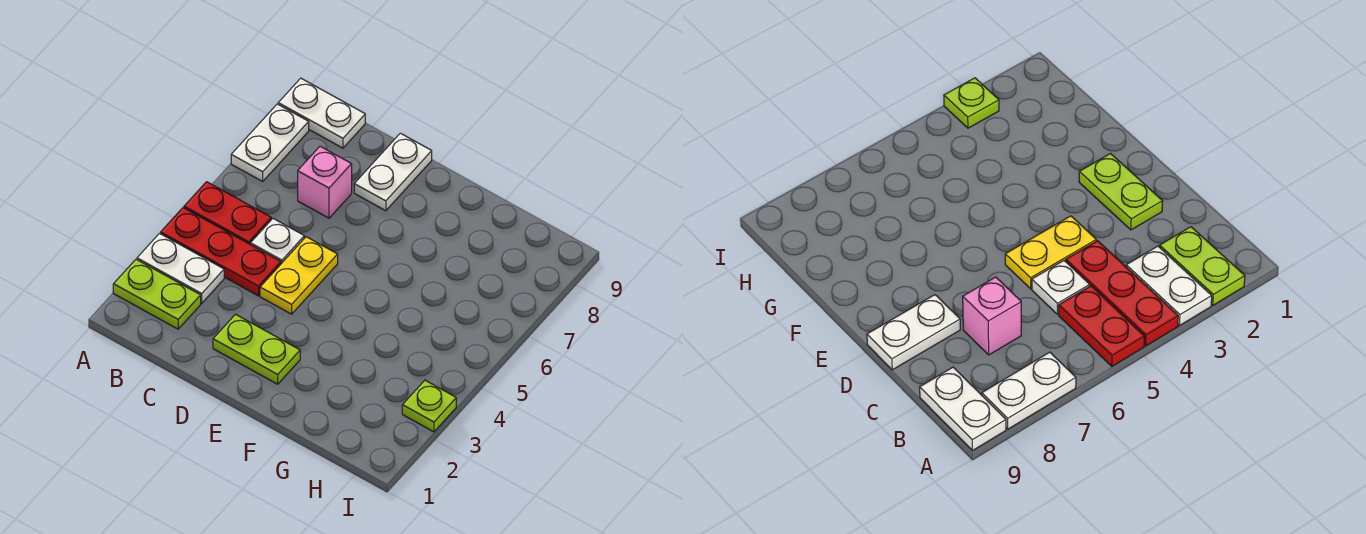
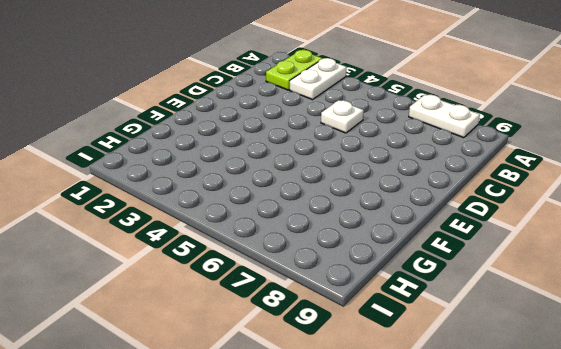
none -> red plate A4:C4 level 1
none -> red plate A5:B5 level 1
none -> white plate A9:B9 level 1

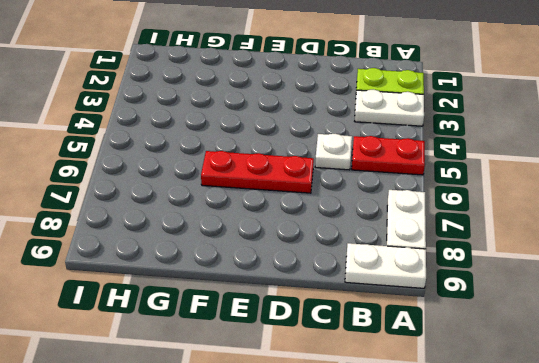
red plate D6:F6 level 1 -> red plate A4:C4 level 1
none -> pink brick C7 level 1
none -> lime plate D2:E2 level 1
none -> yellow plate D4:D5 level 1

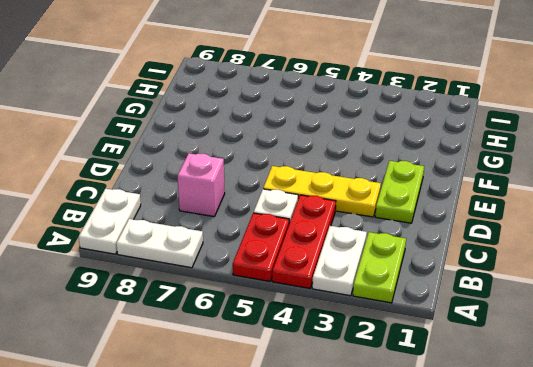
yellow plate D3:D5 level 1 -> yellow plate D4:D5 level 1
none -> white plate D8:D9 level 1
none -> lime plate I3 level 1

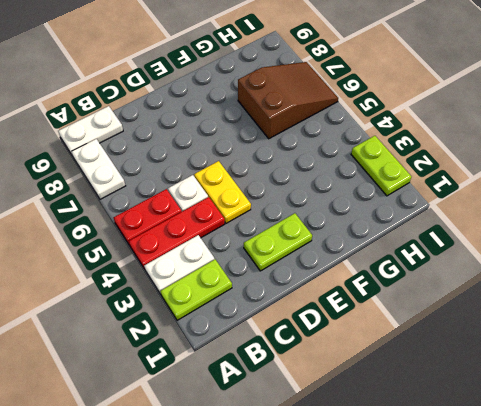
brown slope G6:I7 level 1 top G -> none
lime plate I2:I3 level 1 -> lime plate I3 level 1
none -> pink brick C7 level 1
none -> white plate D8:D9 level 1

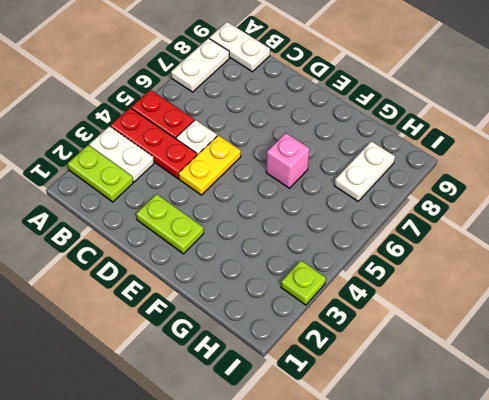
pink brick F6 level 1 -> pink brick C7 level 1
white plate H7:H8 level 1 -> white plate D8:D9 level 1

